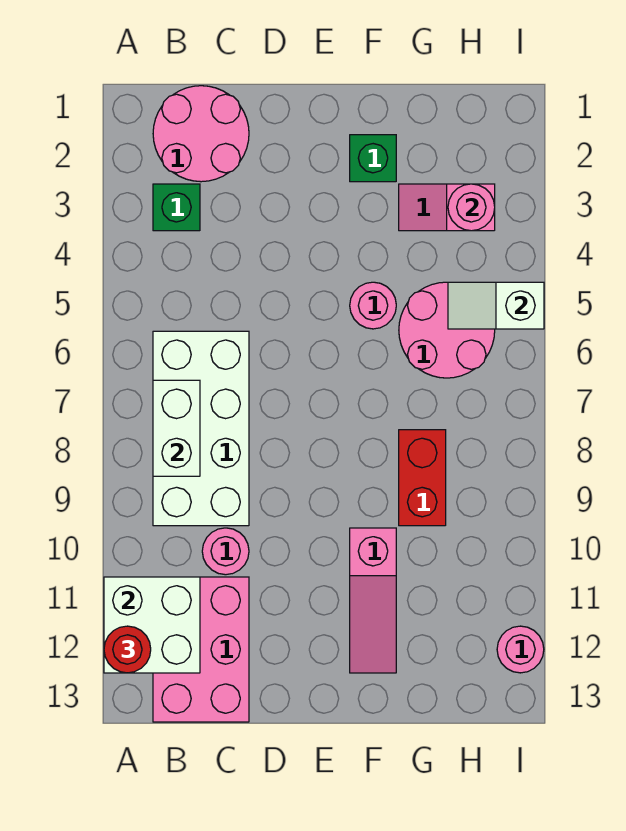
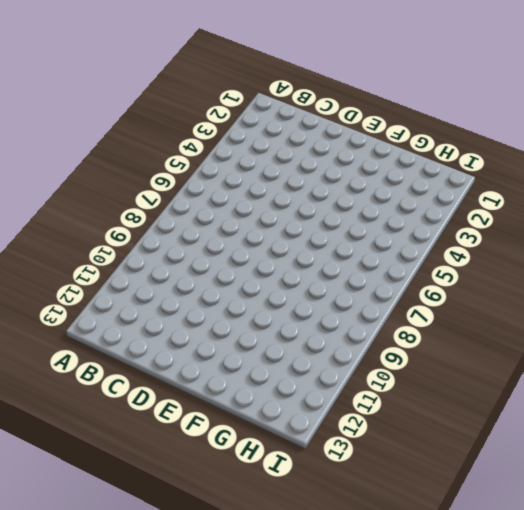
none -> pink round brick B1:C2 level 1
none -> green brick B3 level 1
none -> white brick B6:C9 level 1

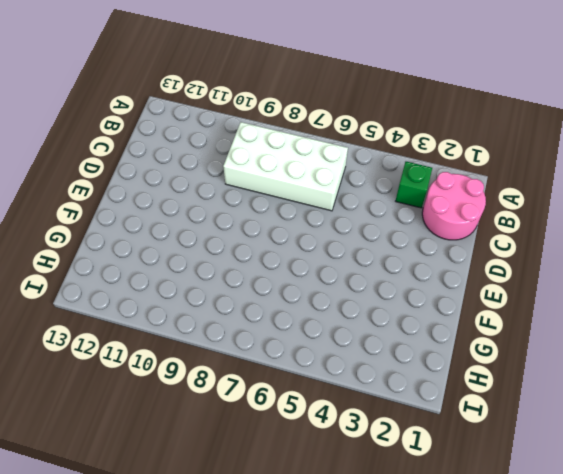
none -> pink brick B11:C13 level 1
none -> pink round brick C10 level 1
none -> green brick F2 level 1

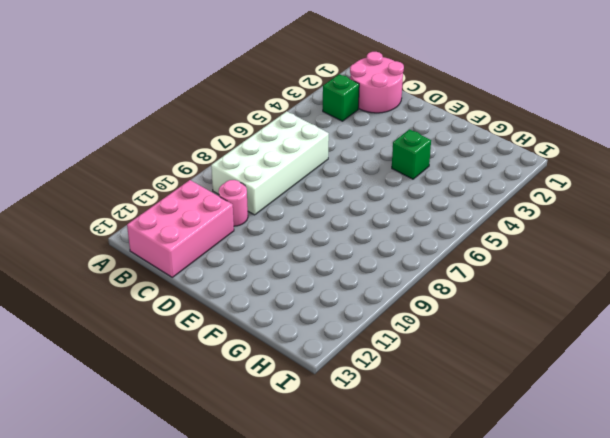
green brick F4 level 1 -> green brick F2 level 1
none -> pink round brick F5 level 1
none -> pink slope F10:F12 level 1 top 10
none -> pink slope G3:H3 level 1 top H

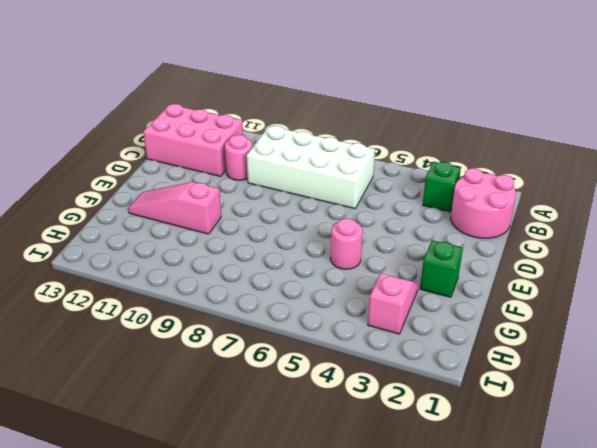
none -> pink round brick G5:H6 level 1
none -> red brick G8:G9 level 1
none -> pink round brick I12 level 1

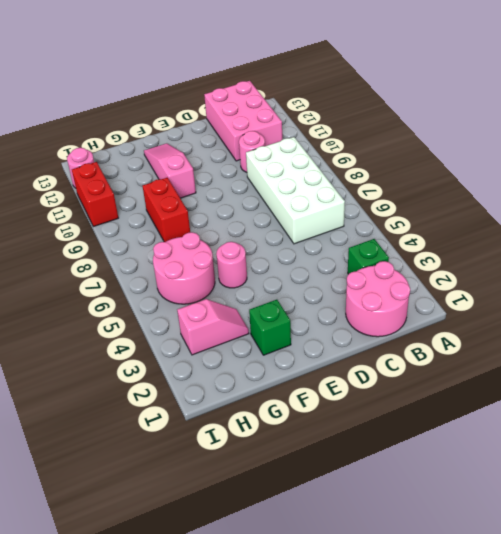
red brick I10:I11 level 1 -> none
none -> white brick A11:B12 level 2
none -> white brick B7:B8 level 2
none -> pink round brick H3 level 2

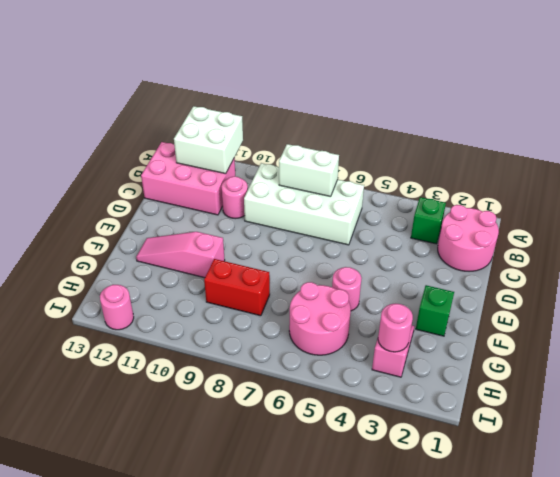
none -> white slope H5:I5 level 2 top I
none -> red round brick A12 level 3

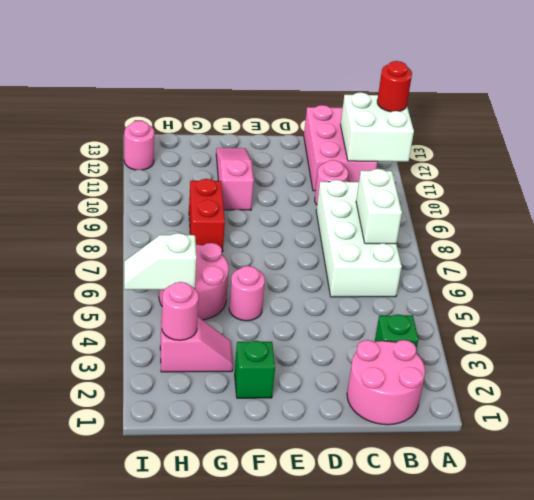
white slope H5:I5 level 2 top H -> white slope H5:I5 level 2 top I

